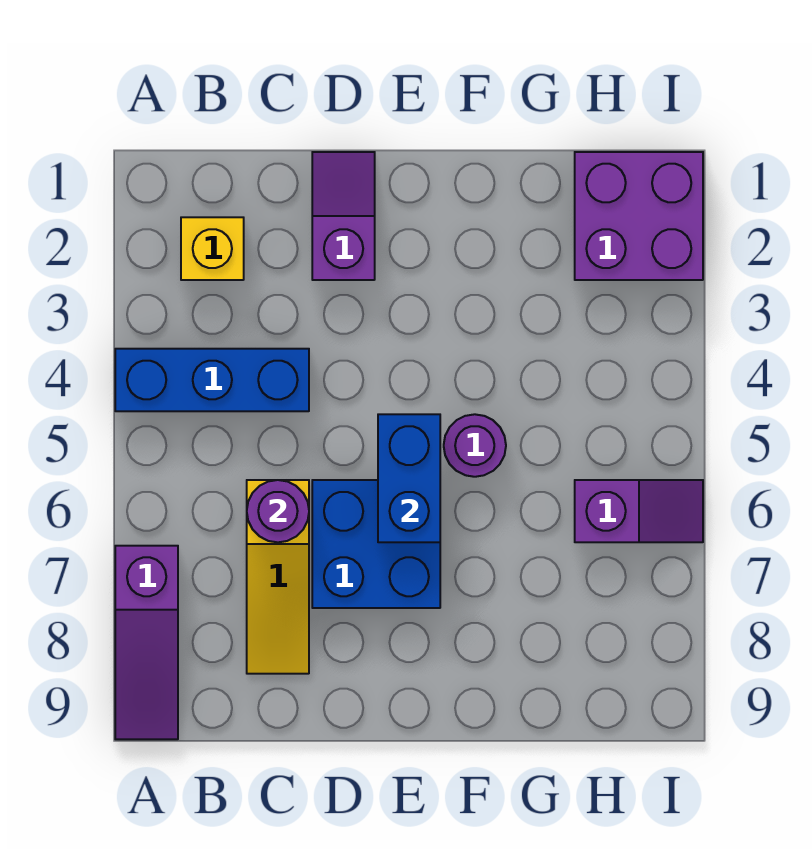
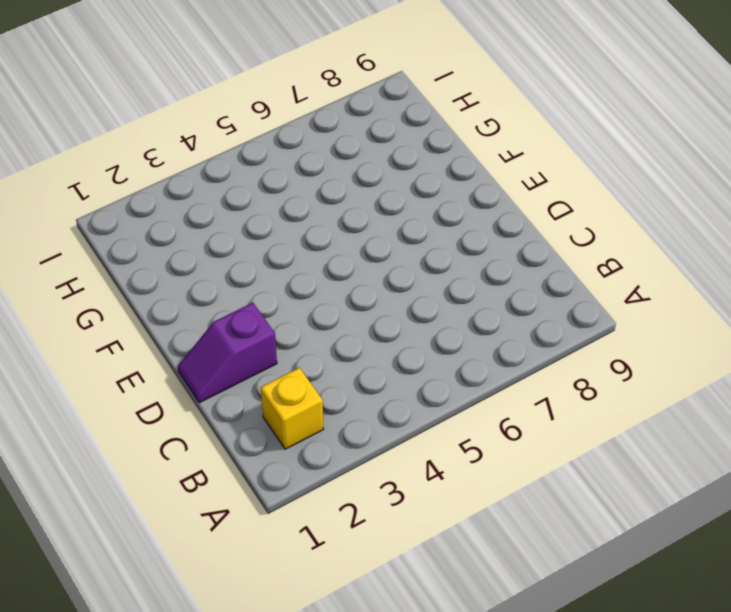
none -> blue brick A4:C4 level 1
none -> purple slope A7:A9 level 1 top 7

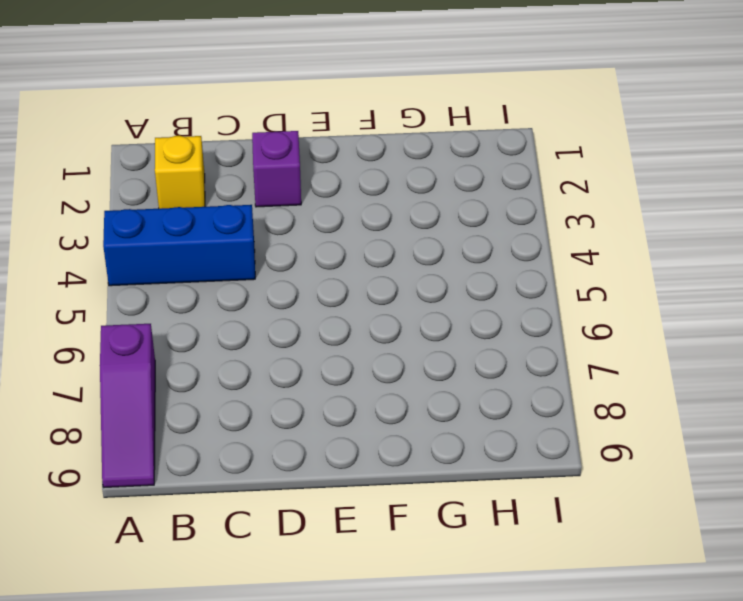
none -> yellow slope C6:C8 level 1 top 6
none -> blue brick D6:E7 level 1

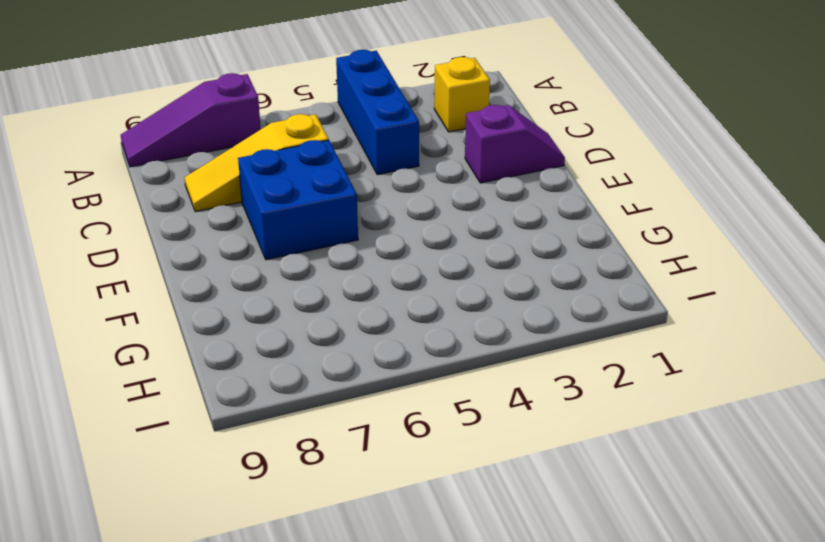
none -> purple round brick F5 level 1
none -> purple brick H1:I2 level 1

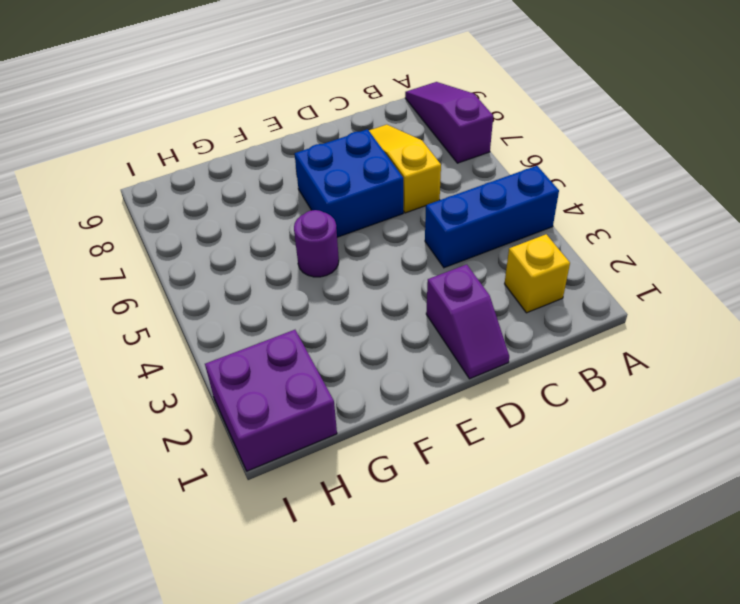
none -> purple slope H6:I6 level 1 top H
none -> purple round brick C6 level 2

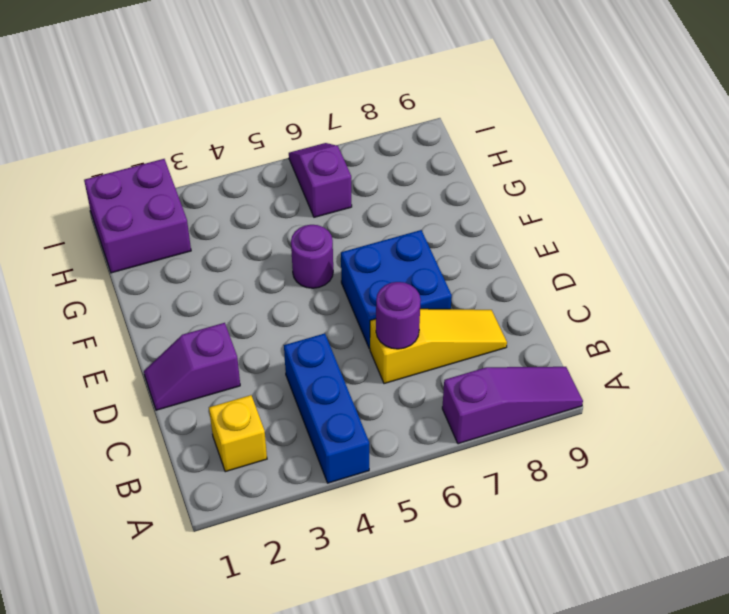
none -> blue brick E5:E6 level 2

